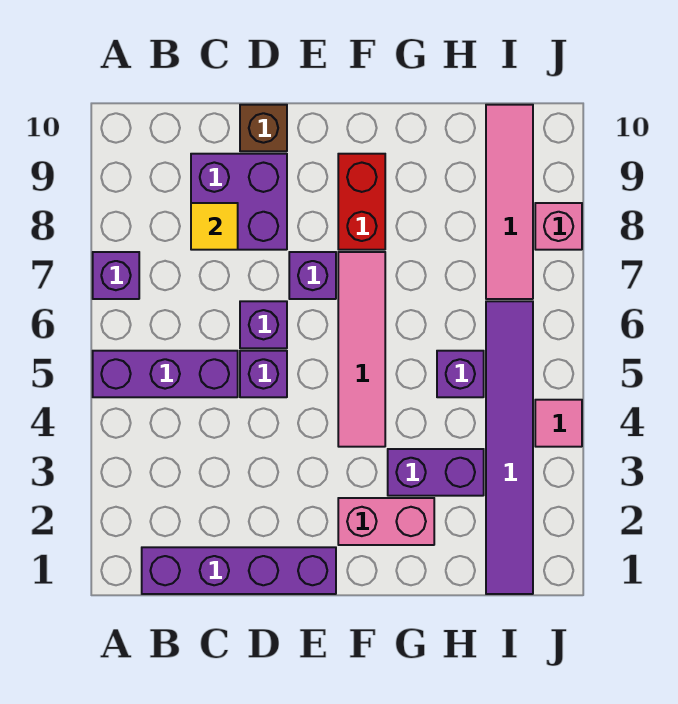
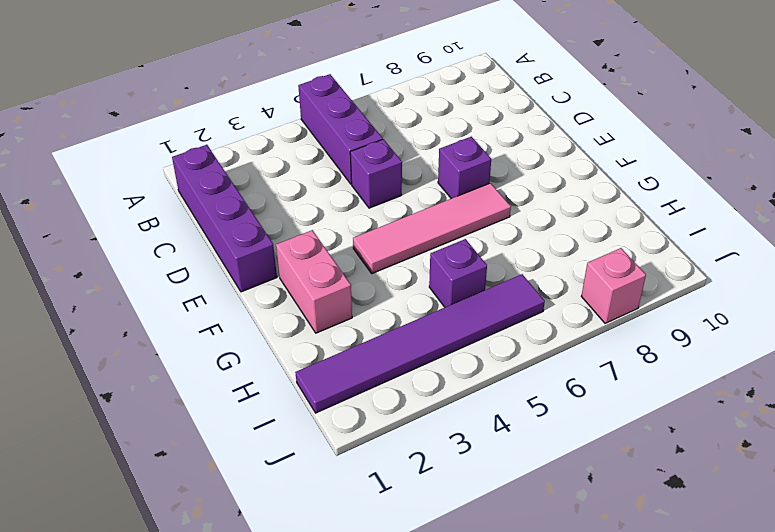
none -> purple brick A7 level 1
none -> purple brick C8:D9 level 1
none -> purple brick D6 level 1

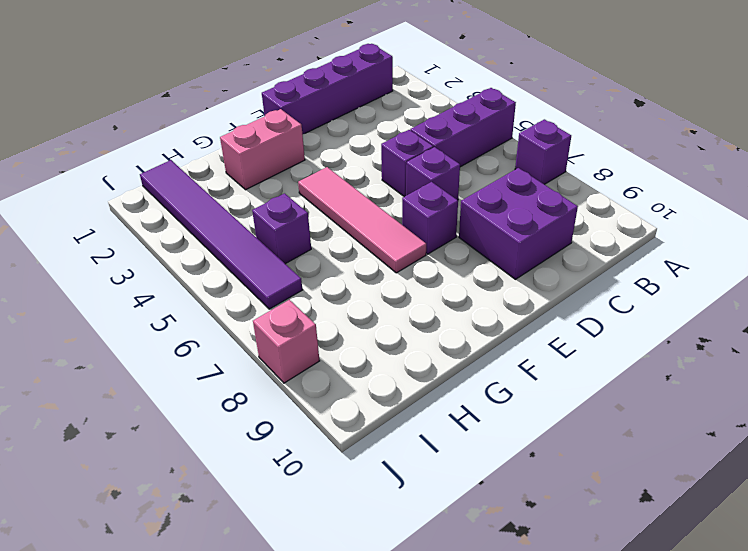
none -> brown brick D10 level 1
none -> red brick F8:F9 level 1
none -> purple brick G3:H3 level 1

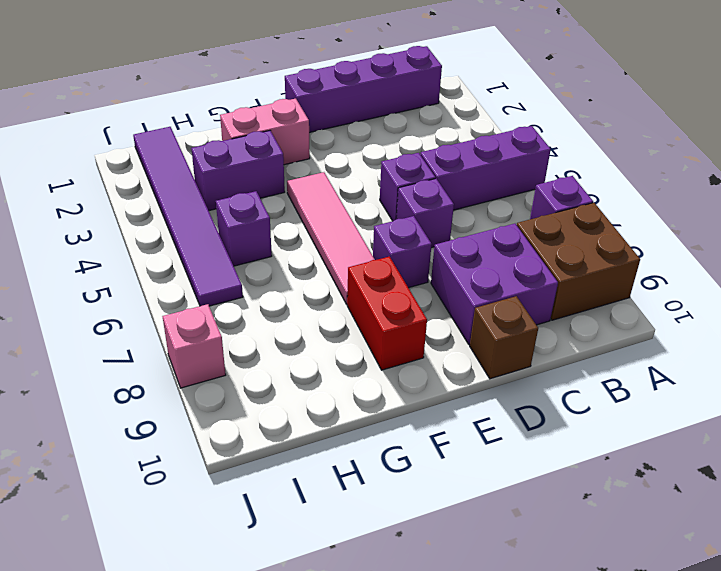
brown brick A8:B9 level 1 -> none
none -> pink tile I7:I10 level 1
none -> pink tile J4 level 1
none -> yellow tile C8 level 2

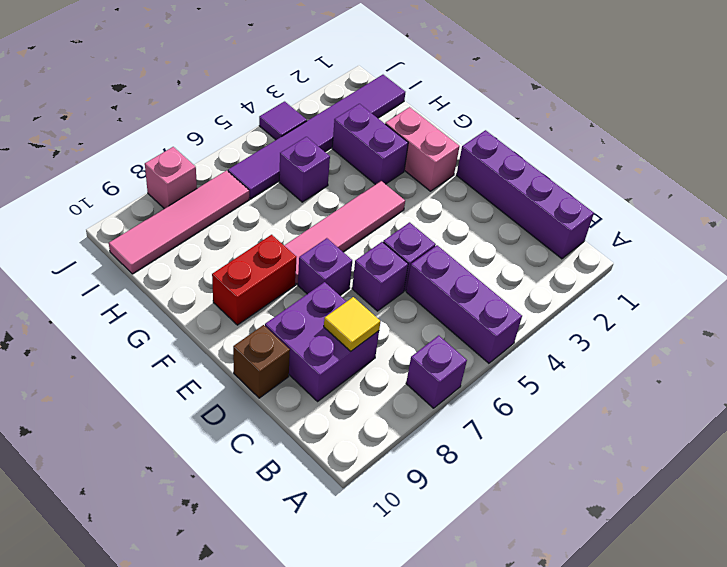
purple tile J4 level 1 -> pink tile J4 level 1

